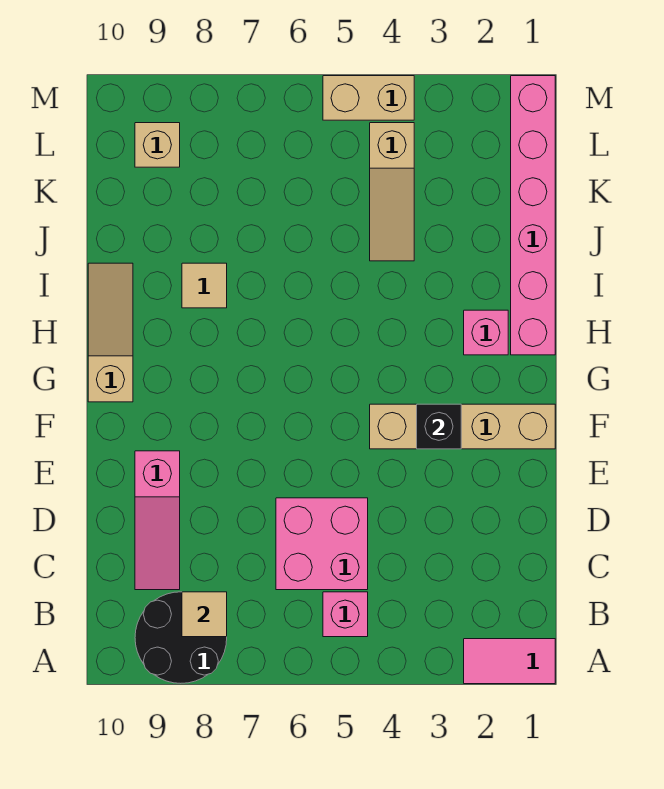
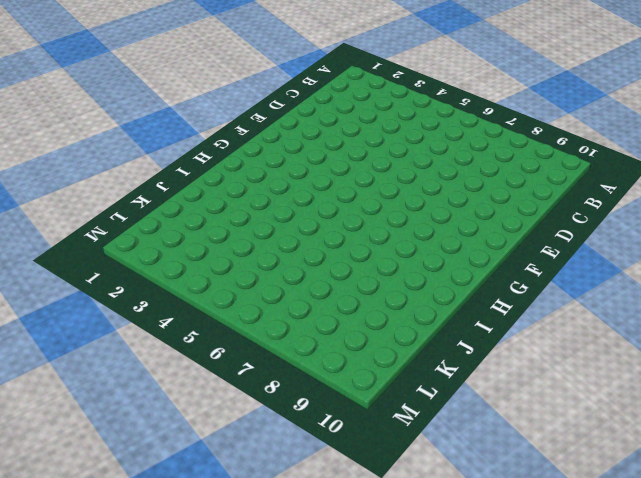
none -> pink tile A1:A2 level 1
none -> black round brick A8:B9 level 1
none -> pink brick B5 level 1

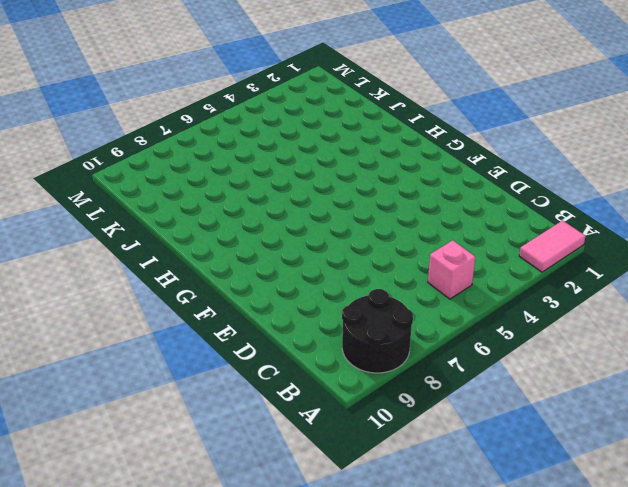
none -> pink brick C5:D6 level 1
none -> pink slope C9:E9 level 1 top E
none -> tan brick F1:F4 level 1

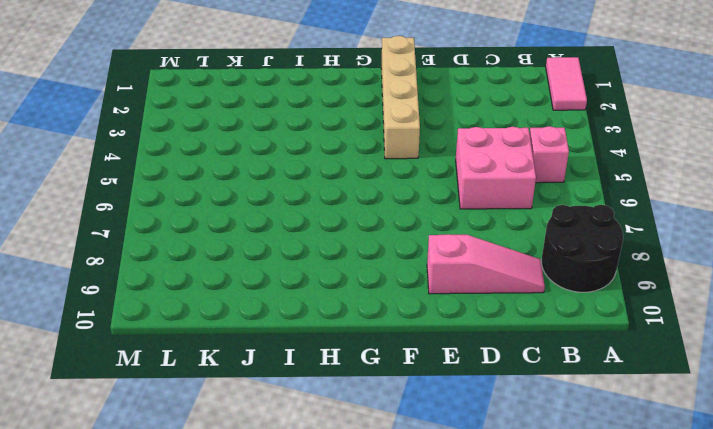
none -> tan slope G10:I10 level 1 top G
none -> pink brick H1:M1 level 1
none -> pink brick H2 level 1

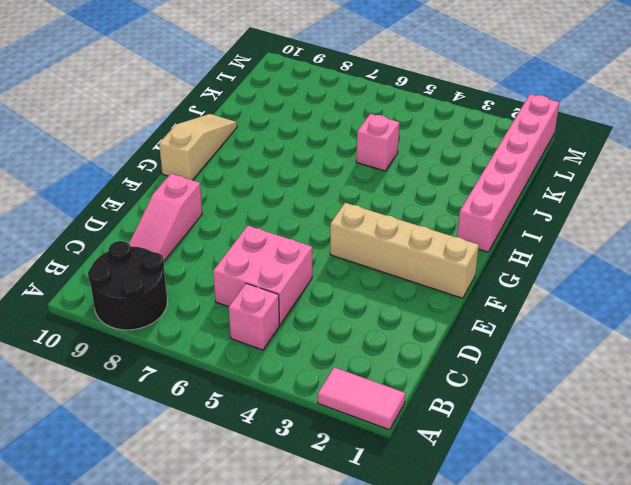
pink brick J5 level 1 -> pink brick H2 level 1
none -> tan tile I8 level 1
none -> tan slope J4:L4 level 1 top L
none -> tan brick L9 level 1

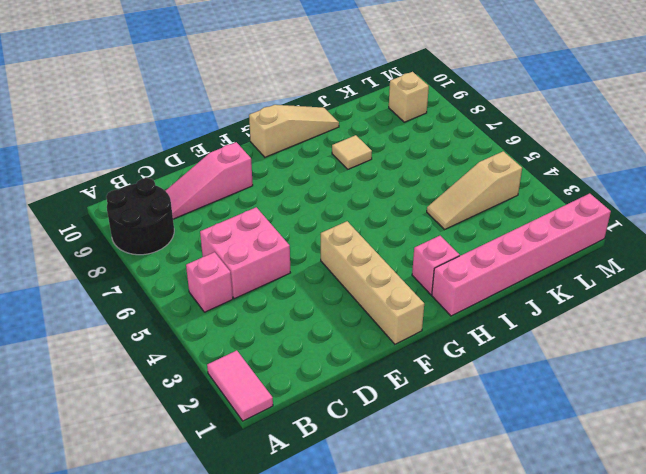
none -> tan brick M4:M5 level 1
none -> tan tile B8 level 2
none -> black brick F3 level 2

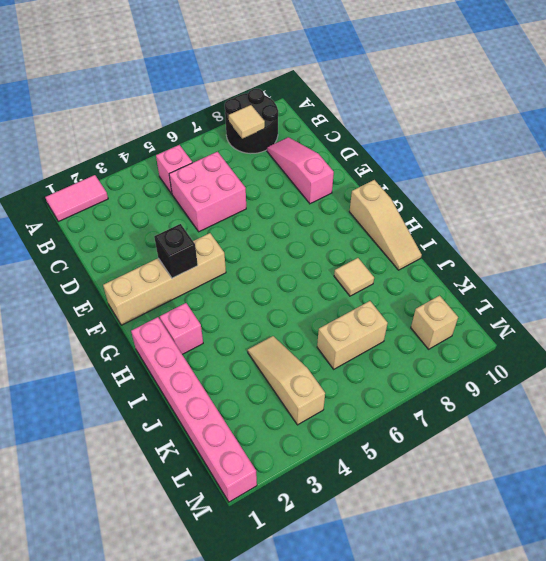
tan brick K6:K7 level 1 -> tan brick M4:M5 level 1

